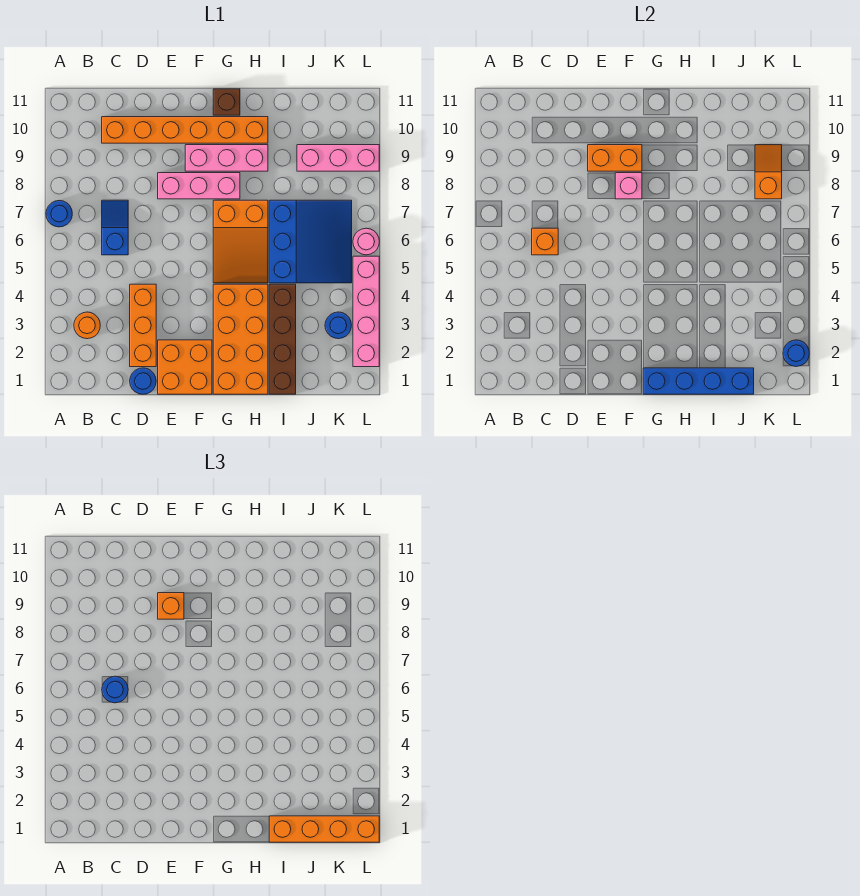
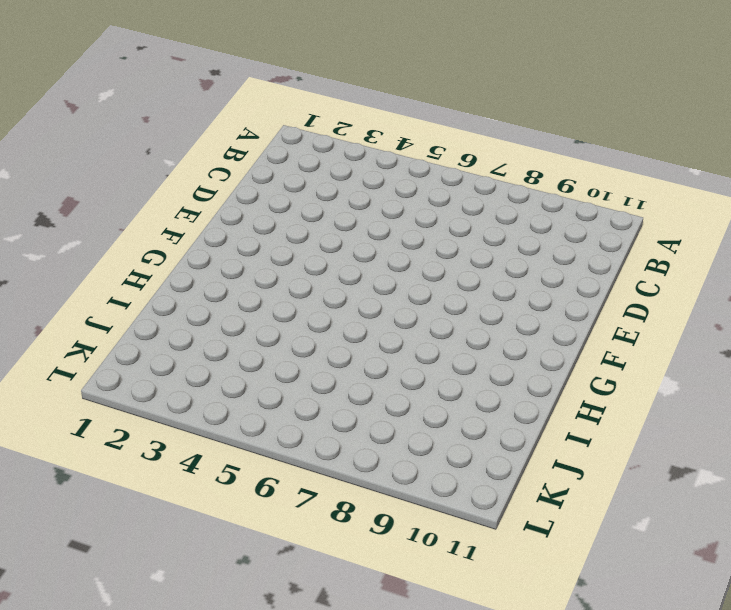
none -> blue round brick A7 level 1
none -> orange round brick B3 level 1
none -> blue slope C6:C7 level 1 top 6

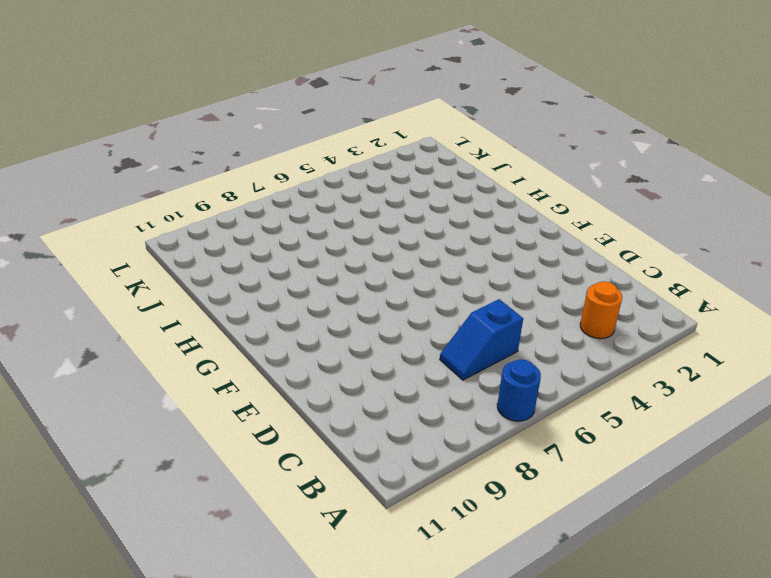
none -> orange brick C10:H10 level 1
none -> blue round brick D1 level 1
none -> orange brick D2:D4 level 1

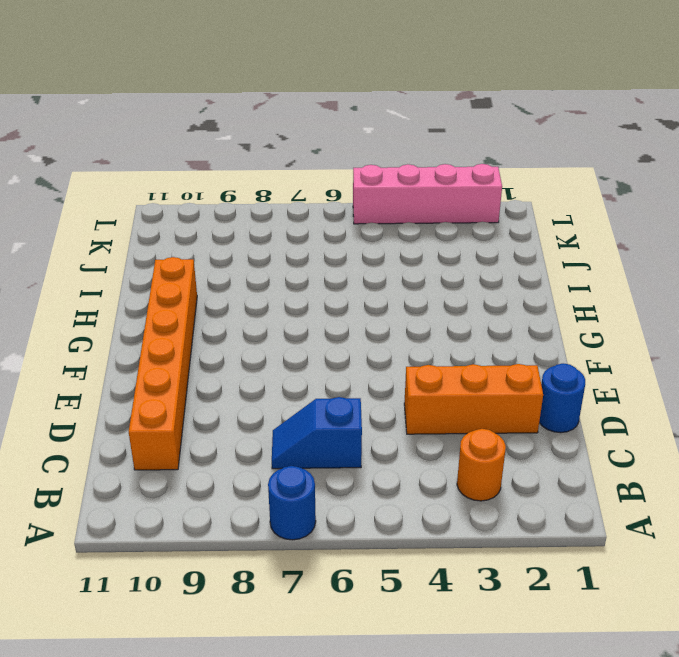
none -> orange brick E1:F2 level 1
none -> pink brick E8:G8 level 1
none -> pink brick F9:H9 level 1

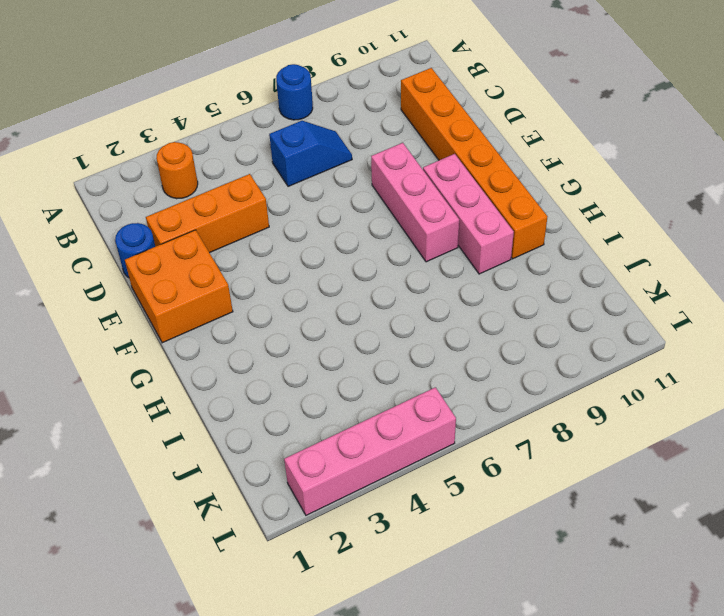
none -> orange brick G1:H4 level 1
none -> orange slope G5:H7 level 1 top 7
none -> brown brick G11 level 1

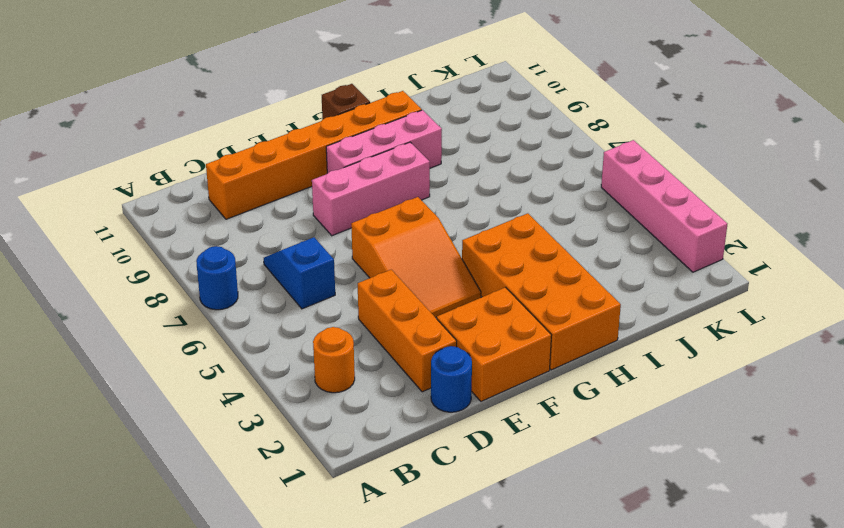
orange slope E4:F6 level 1 top 6 -> orange slope G5:H7 level 1 top 7
none -> brown brick I1:I4 level 1
none -> blue slope I5:K7 level 1 top I
none -> pink brick J9:L9 level 1

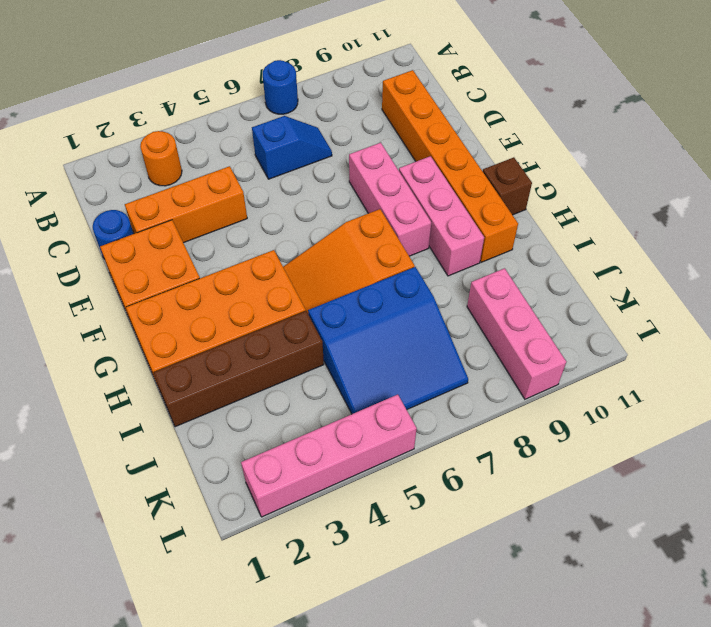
none -> blue round brick K3 level 1
none -> pink round brick L6 level 1
none -> orange brick C6 level 2

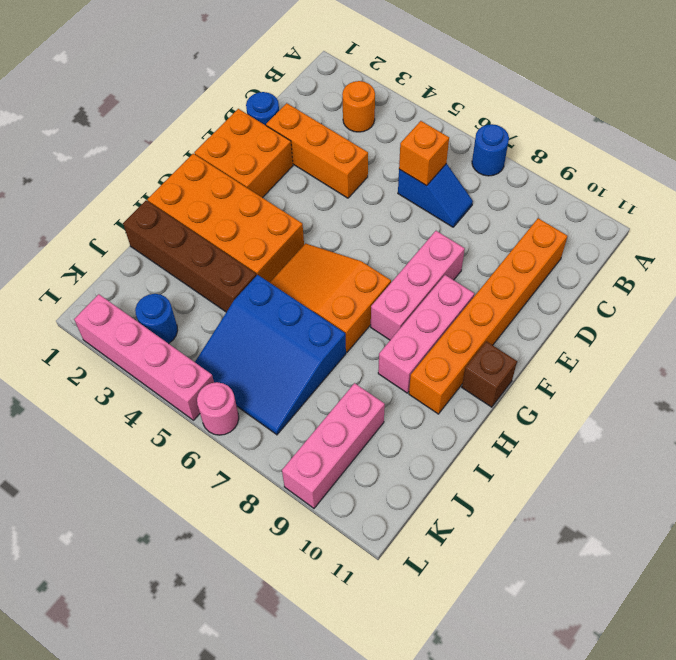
none -> orange brick E9:F9 level 2
none -> pink brick F8 level 2
none -> blue brick G1:J1 level 2

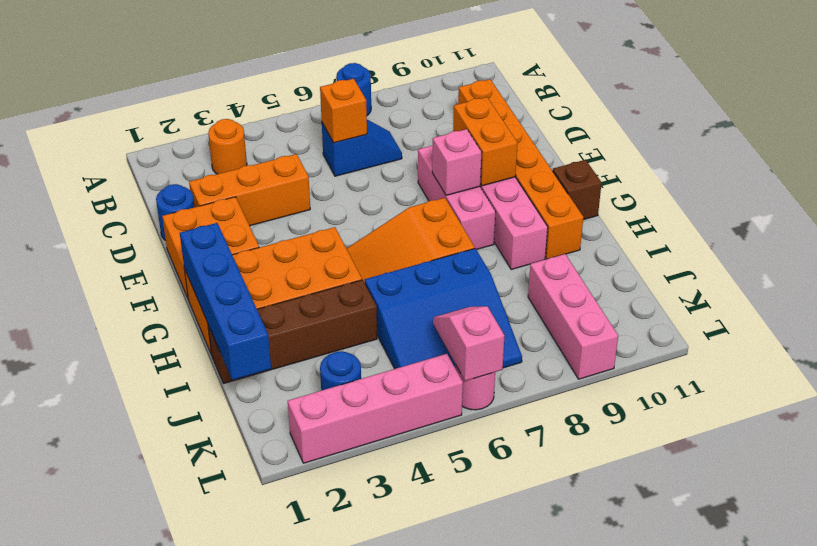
pink slope K6:L6 level 2 top L -> none
none -> orange slope K8:K9 level 2 top 8
none -> blue round brick L2 level 2
none -> blue round brick C6 level 3

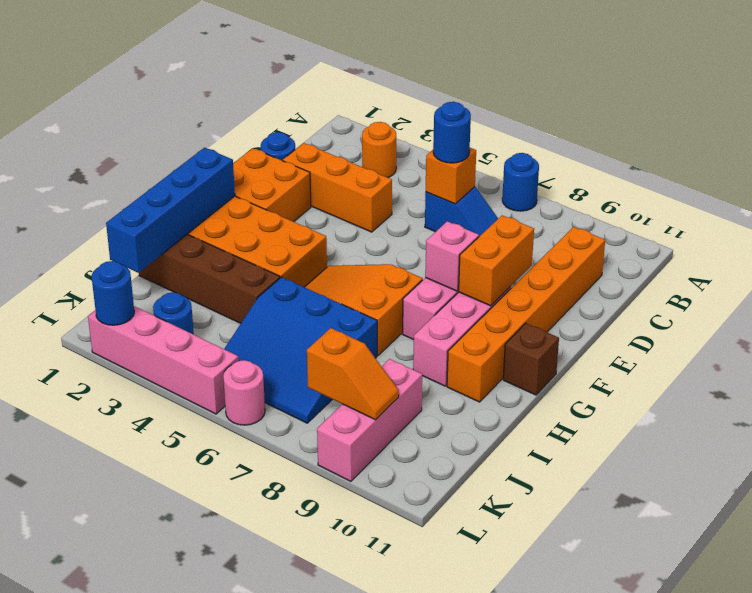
none -> orange brick E9 level 3
none -> orange brick I1:L1 level 3

